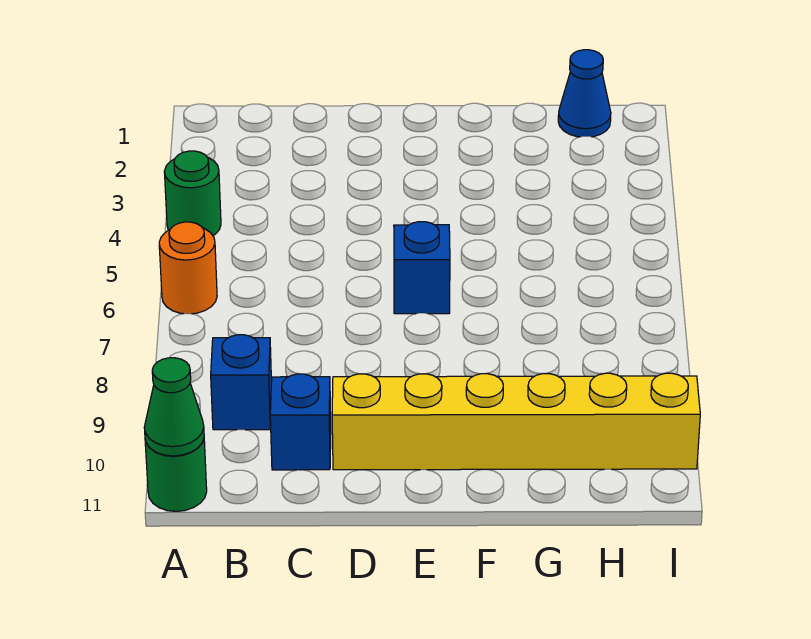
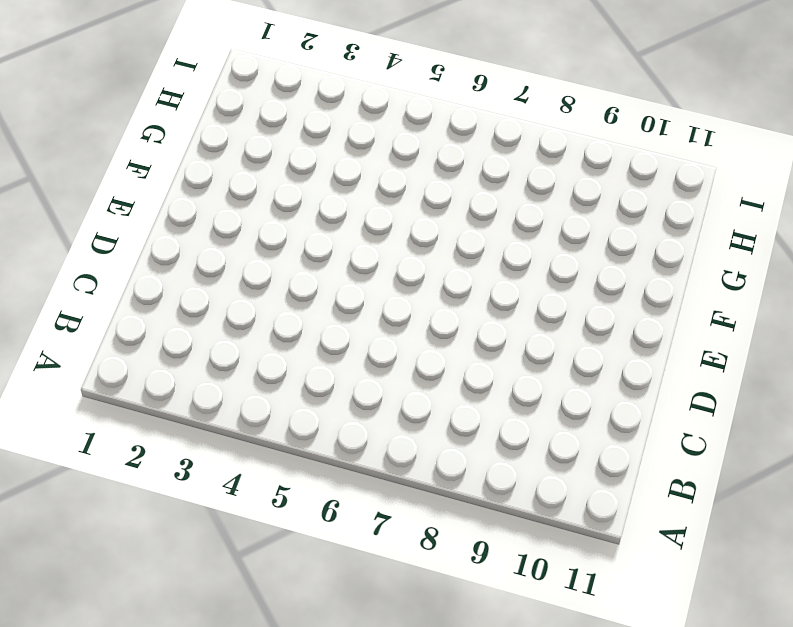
none -> green round brick A4 level 1
none -> orange round brick A6 level 1

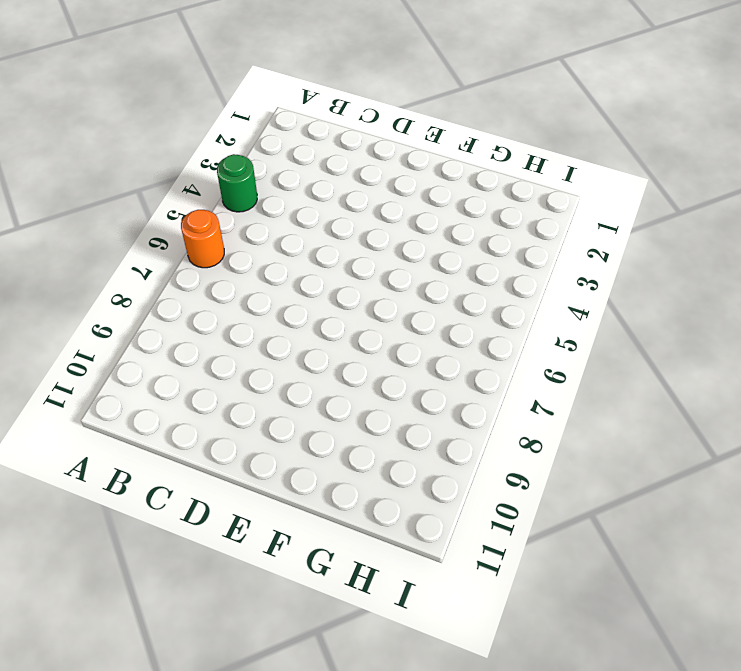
none -> green round brick A11 level 1
none -> blue brick B9 level 1

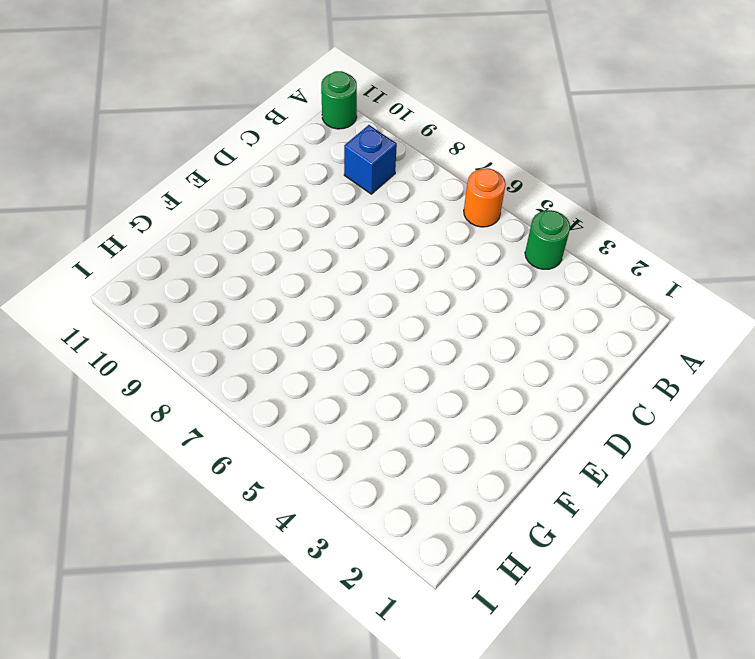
none -> blue brick C10 level 1
none -> yellow brick D10:I10 level 1

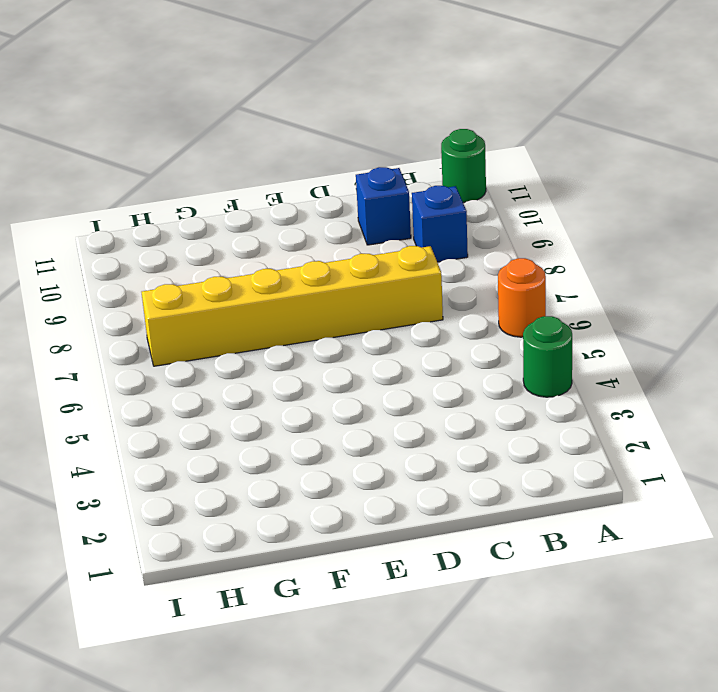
yellow brick C7:H7 level 1 -> yellow brick D10:I10 level 1
none -> blue brick E6 level 1
none -> blue cone H1 level 1

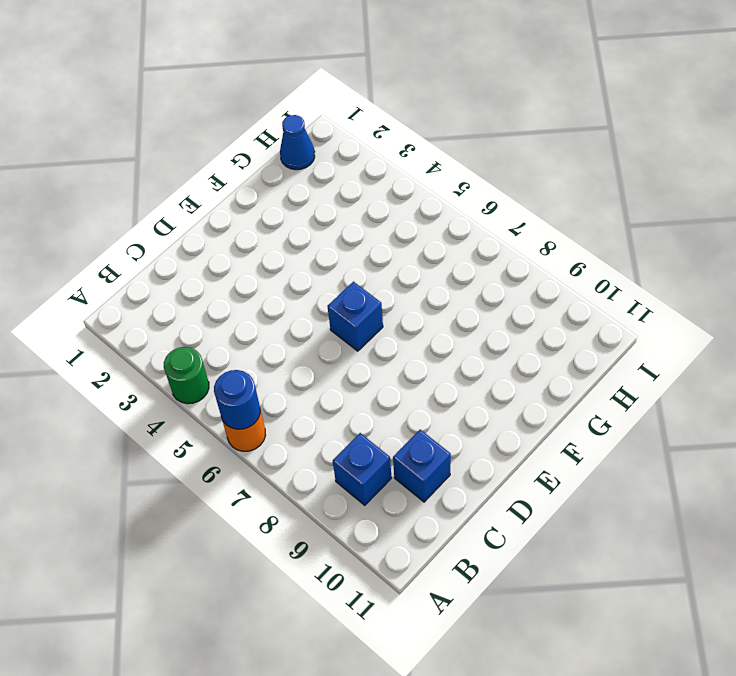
blue round brick A6 level 2 -> none
none -> green round brick A11 level 1
none -> yellow brick D10:I10 level 1

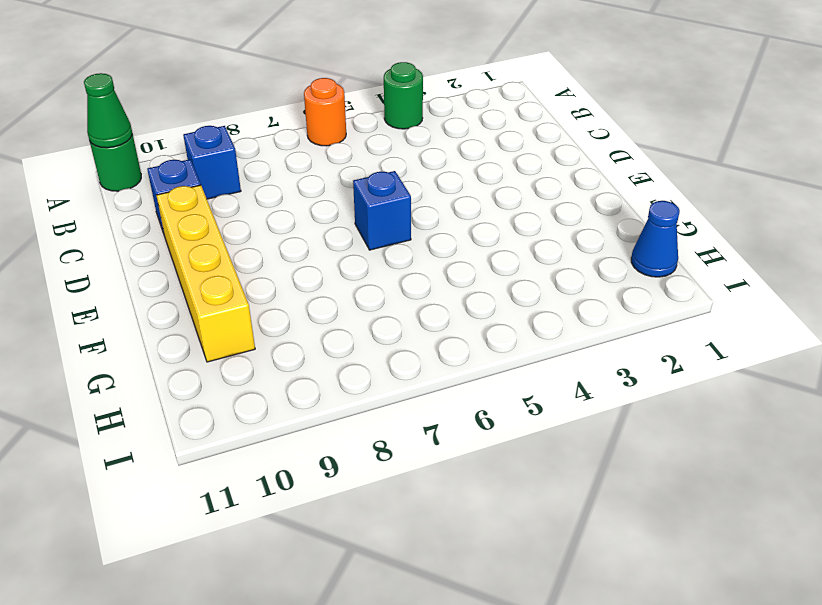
yellow brick D10:G10 level 1 -> yellow brick D10:I10 level 1

